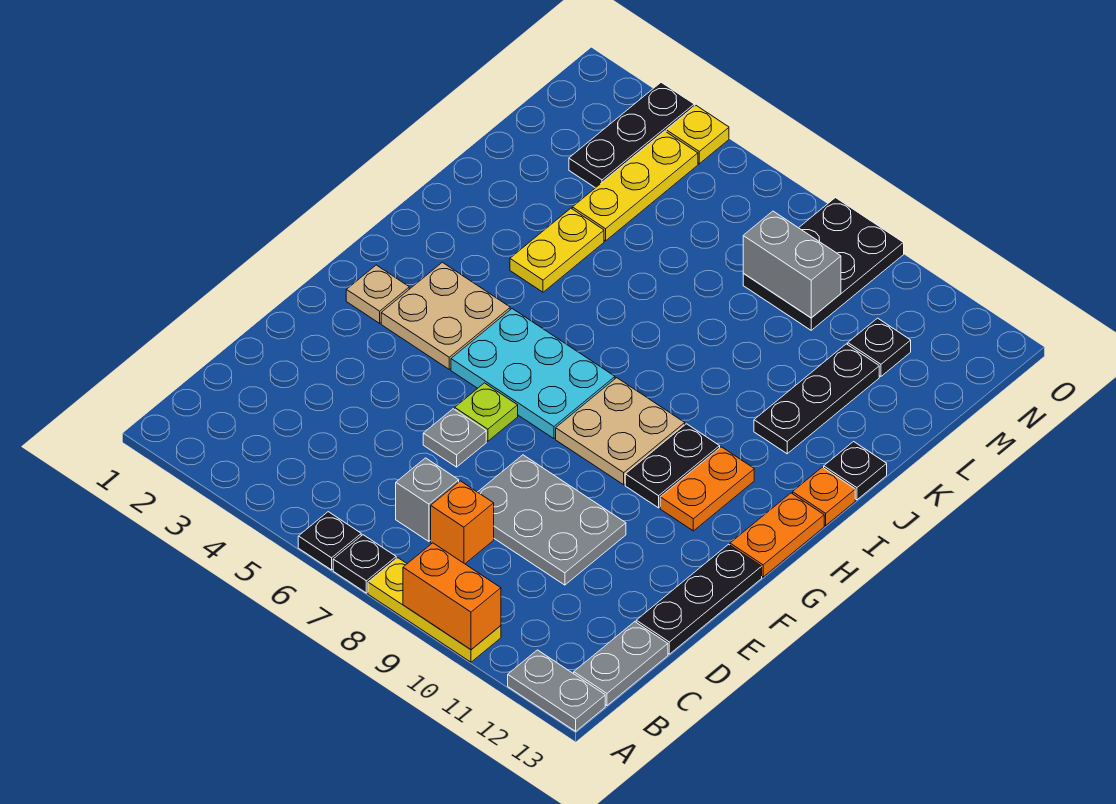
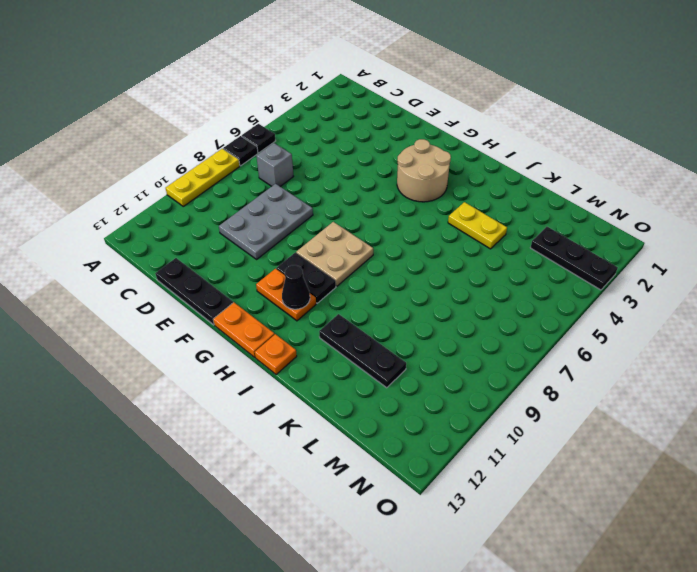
tan round brick G3:H4 level 1 -> tan plate G3:H4 level 1
black cone H11 level 2 -> none
none -> grey plate A12:A13 level 1
none -> grey plate B13:C13 level 1
none -> orange brick C8 level 1

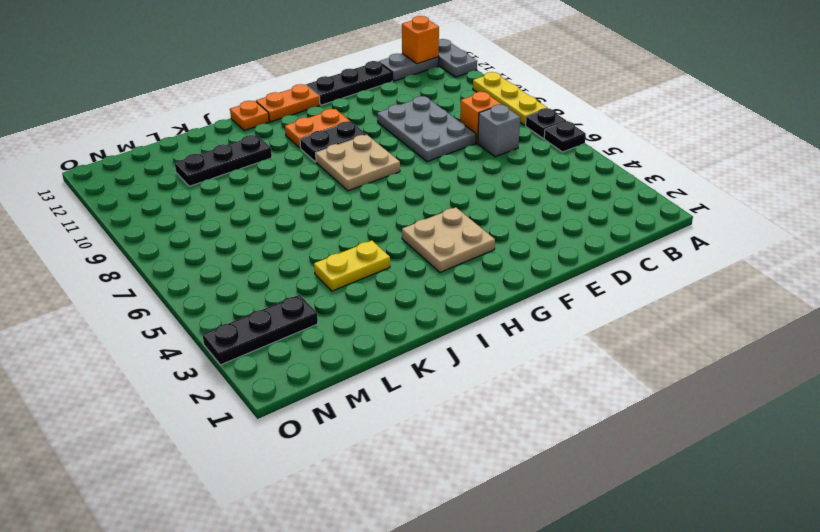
orange brick B13 level 2 -> none
none -> grey plate E6 level 1
none -> lime plate F6 level 1
none -> tan plate G2 level 1

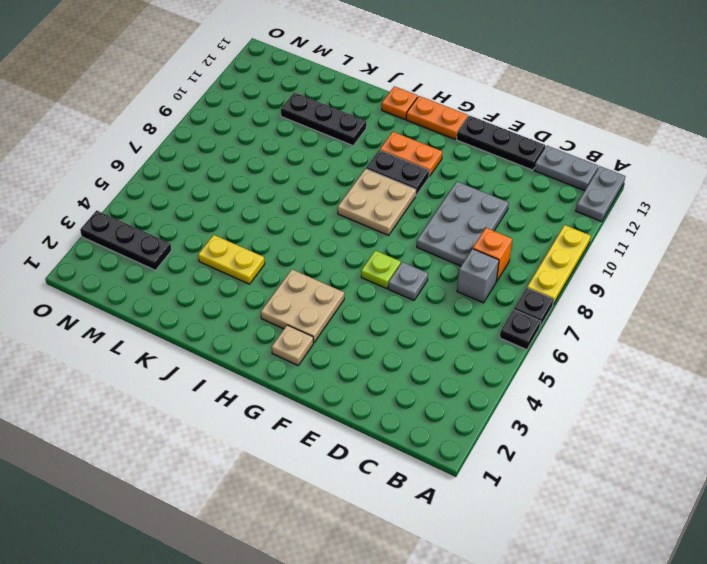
none -> cyan plate G5:H7 level 1
none -> black plate J13 level 1
none -> yellow plate L4:N4 level 1

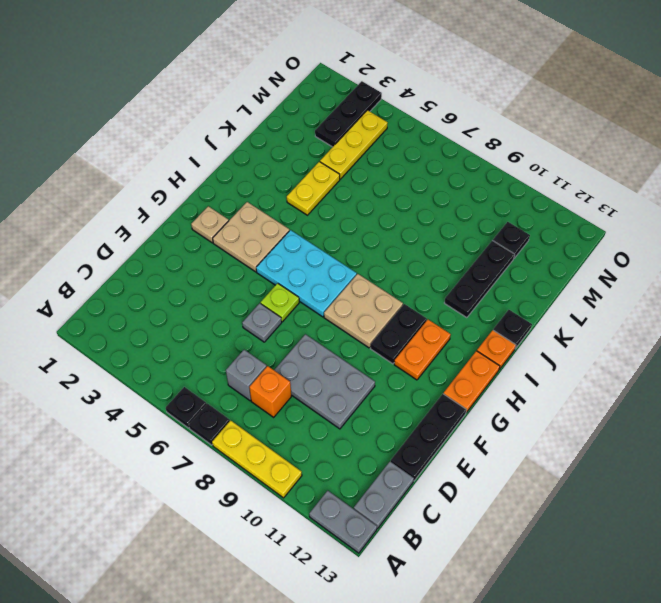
none -> black plate M8:O9 level 1
none -> yellow plate O4 level 1
none -> orange brick A9:A10 level 2

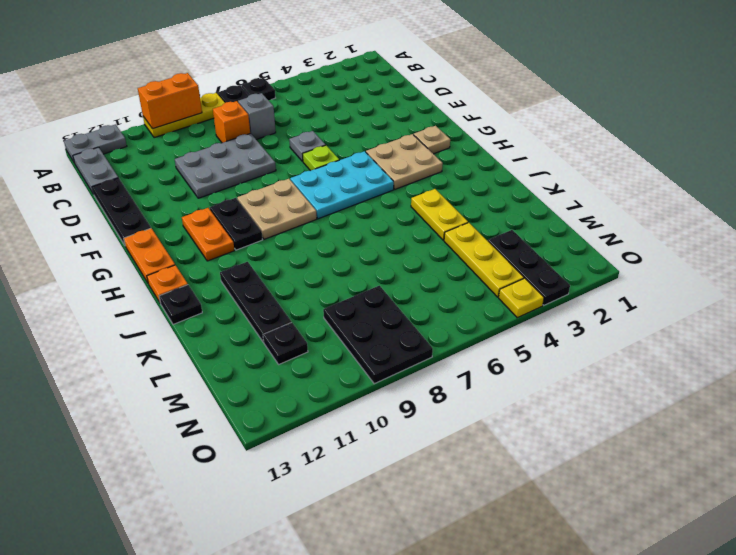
none -> grey brick M8:M9 level 2

